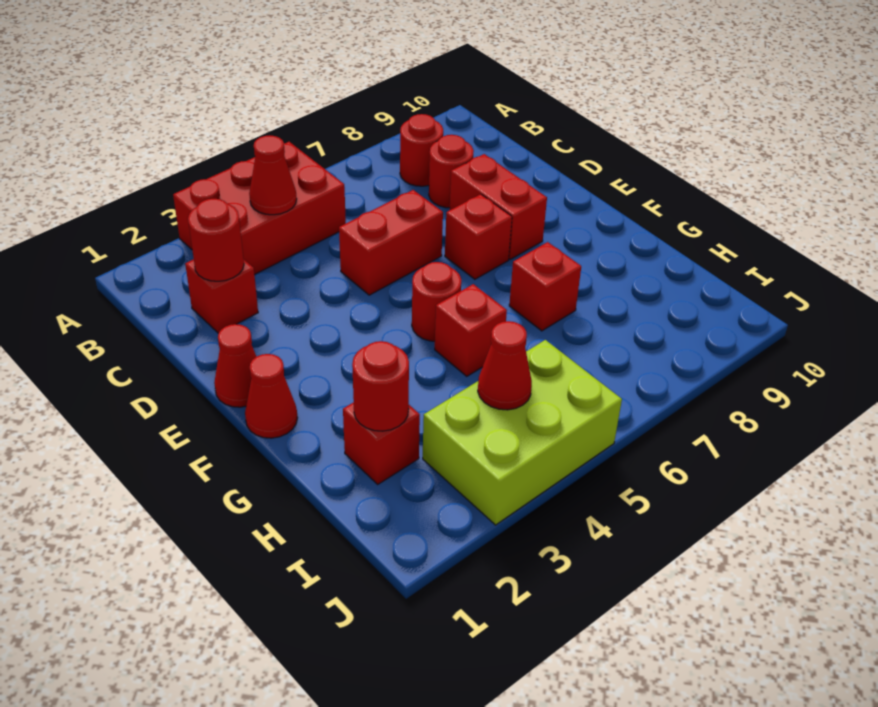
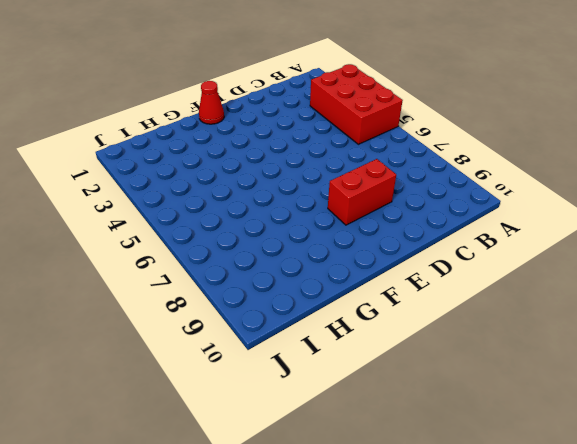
none -> red round brick B8 level 1
none -> red brick C2 level 1
none -> red round brick C8 level 1

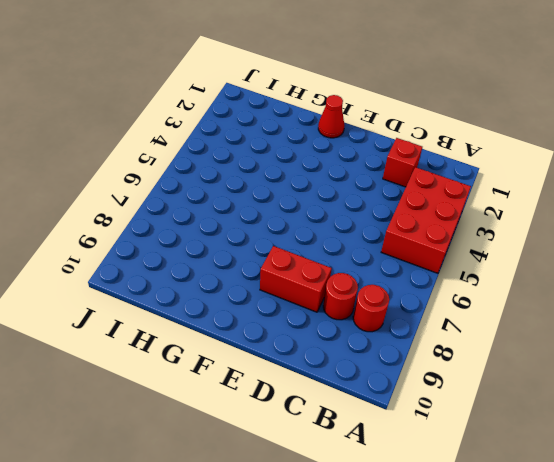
none -> red brick D5:D6 level 1
none -> red cone E1 level 1
none -> red brick E7 level 1

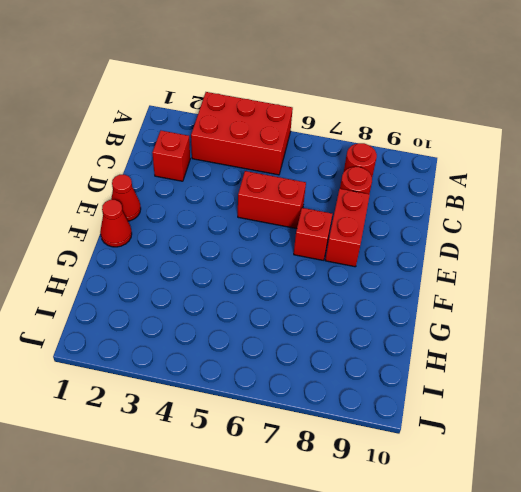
none -> red round brick F5 level 1
none -> red brick G5 level 1
none -> red brick G7 level 1

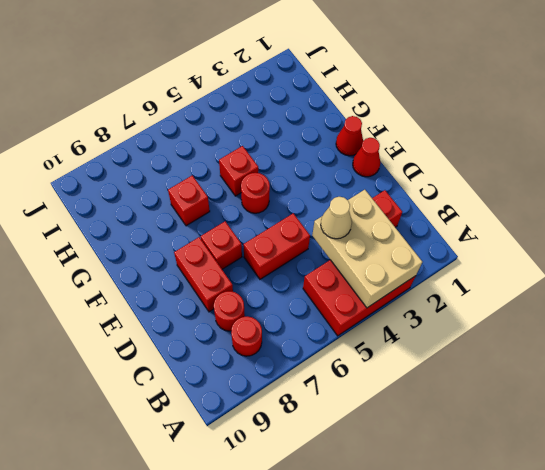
tan brick A3:C4 level 2 -> red cone B4 level 2
tan cone C4 level 3 -> none
none -> red brick H2 level 1
none -> lime brick I3:J5 level 1
none -> red round brick C2 level 2

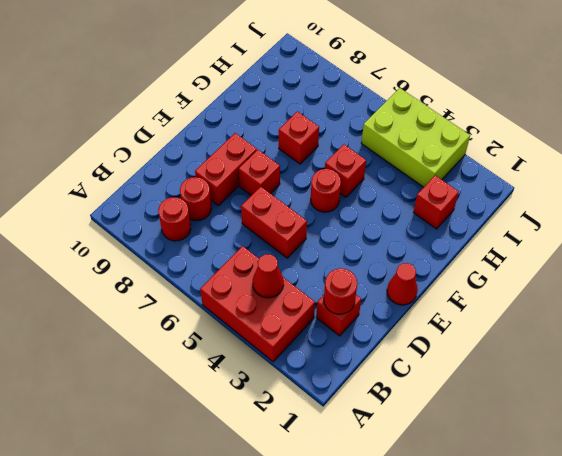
none -> red cone F1 level 1
none -> red round brick H2 level 2
none -> red cone I4 level 2

